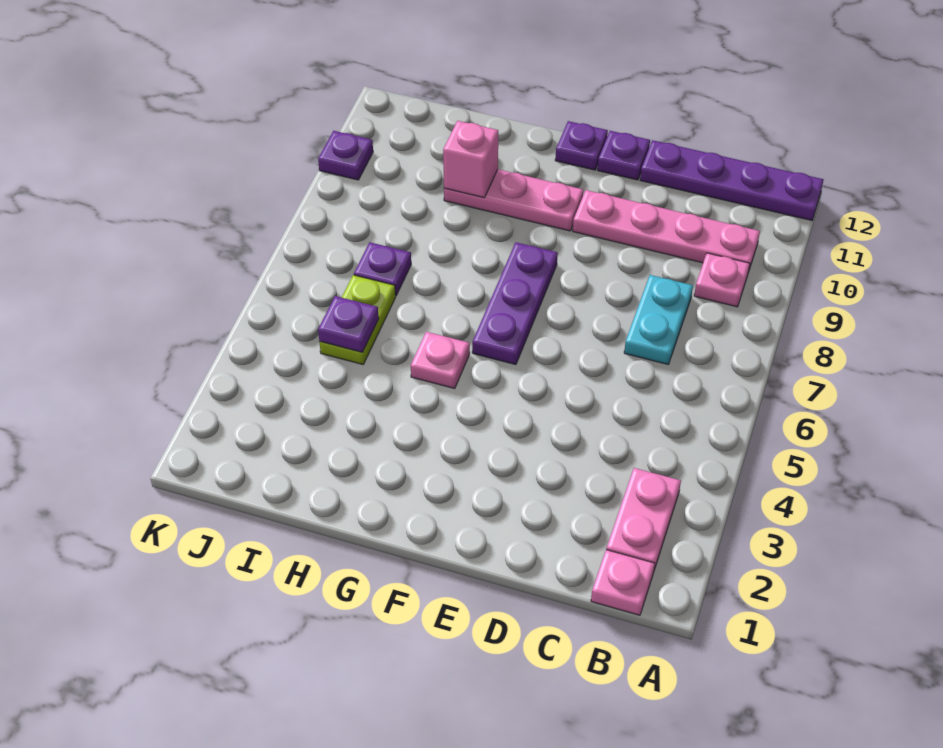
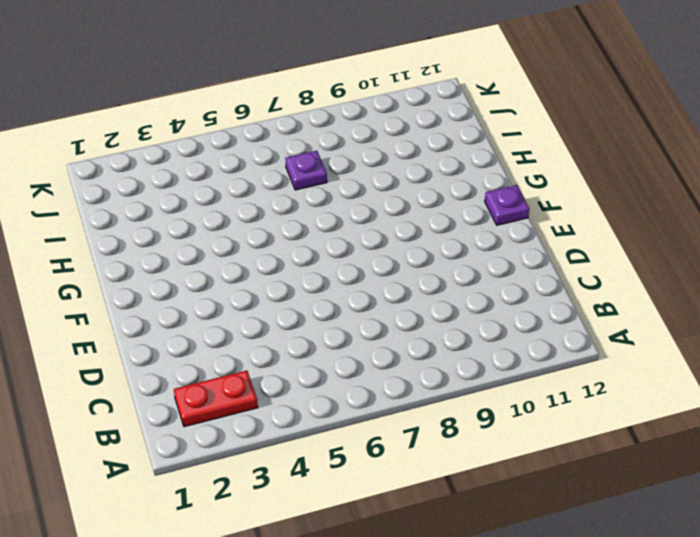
red plate B2:B3 level 1 -> pink plate B2:B3 level 1
none -> purple plate A12:D12 level 1
none -> pink plate B1 level 1
none -> pink plate B9 level 1

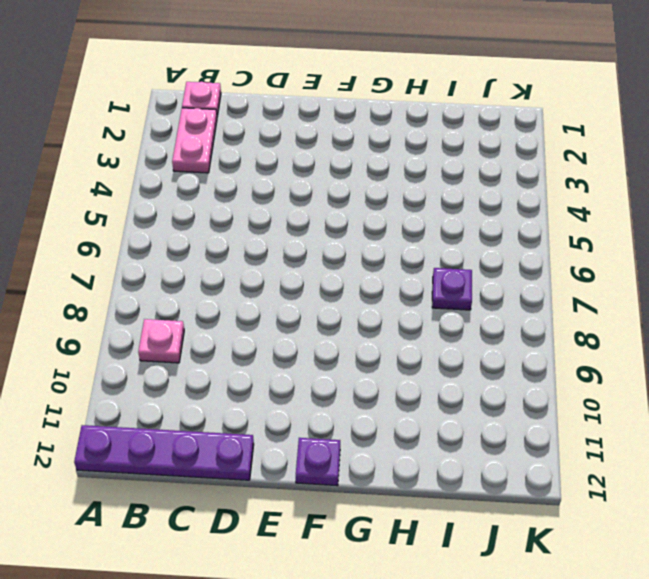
none -> pink plate B10:E10 level 1
none -> cyan plate C7:C8 level 1
none -> purple plate E12 level 1

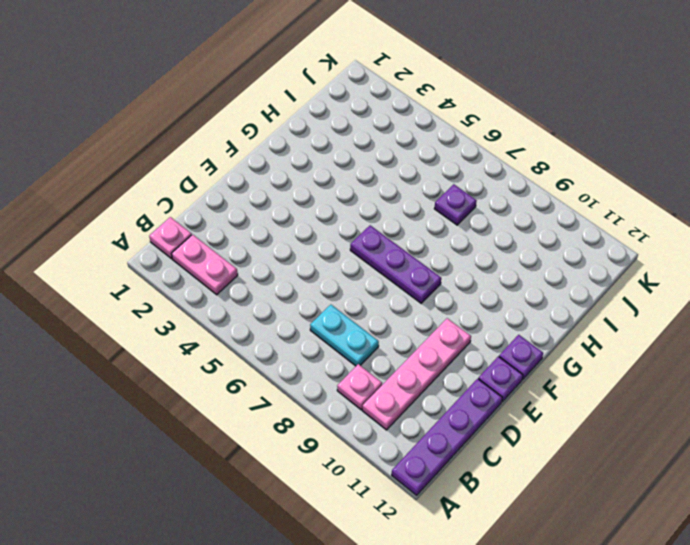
none -> pink plate F10:H10 level 1
none -> pink plate G5 level 1
none -> lime plate I5:I6 level 1

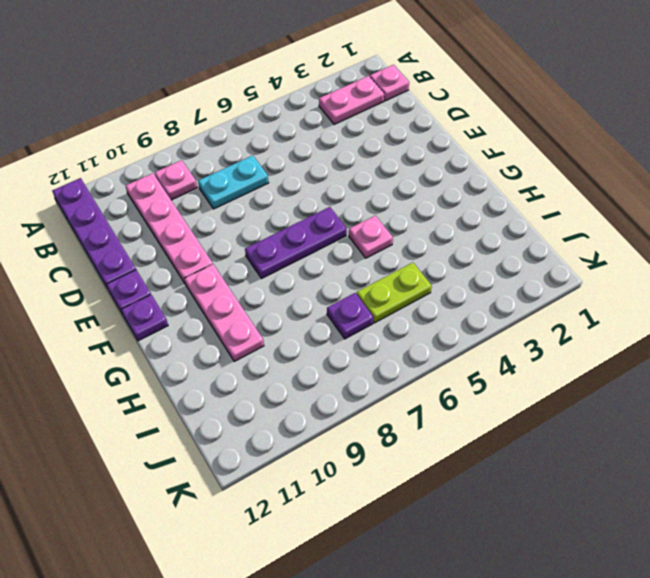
none -> purple plate K10 level 1
none -> pink brick H10 level 2
none -> purple plate I5 level 2

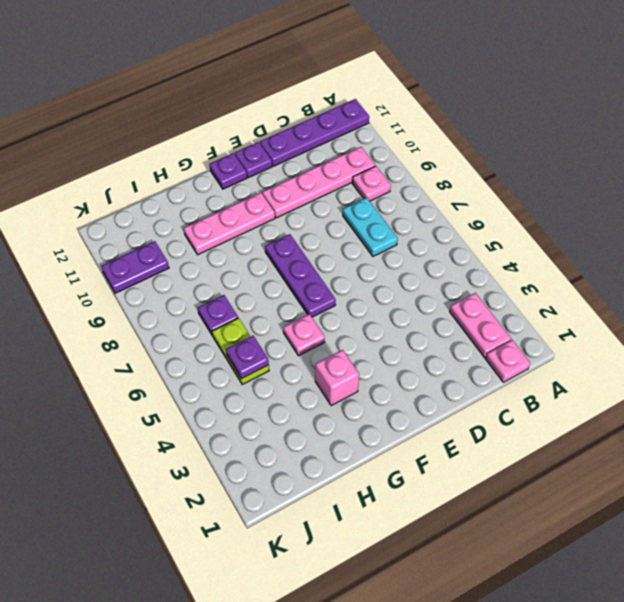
pink brick G3 level 1 -> pink brick H10 level 2
purple plate J10:K10 level 1 -> purple plate K10 level 1

